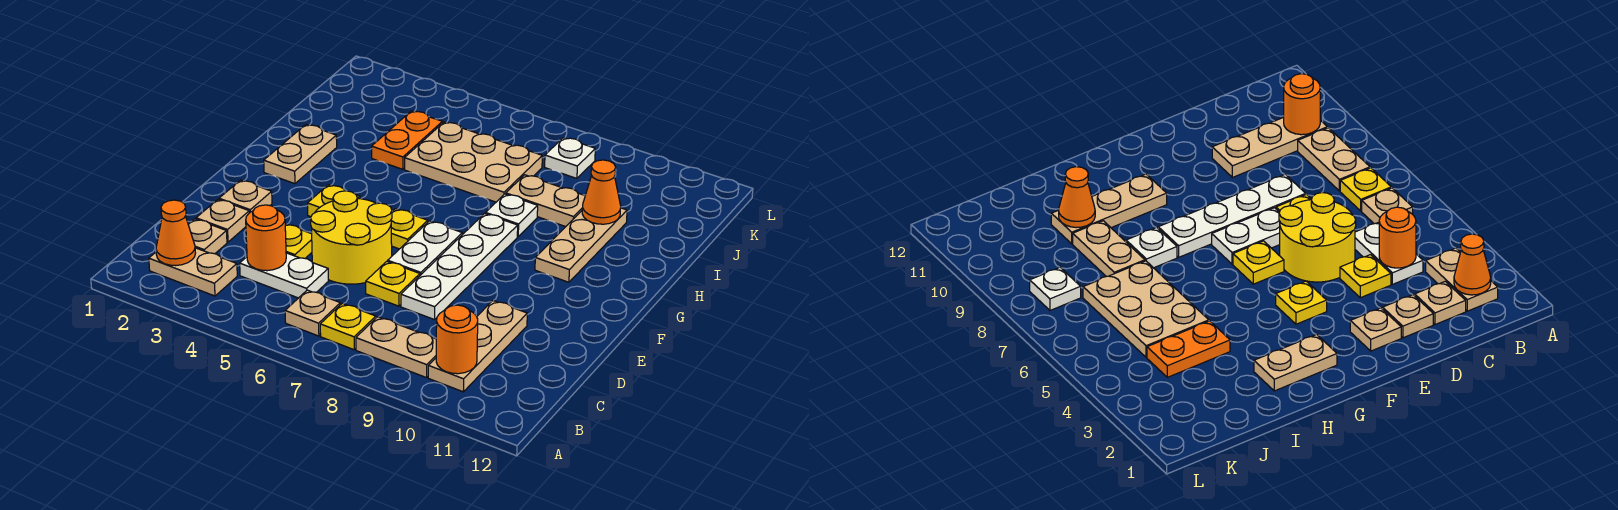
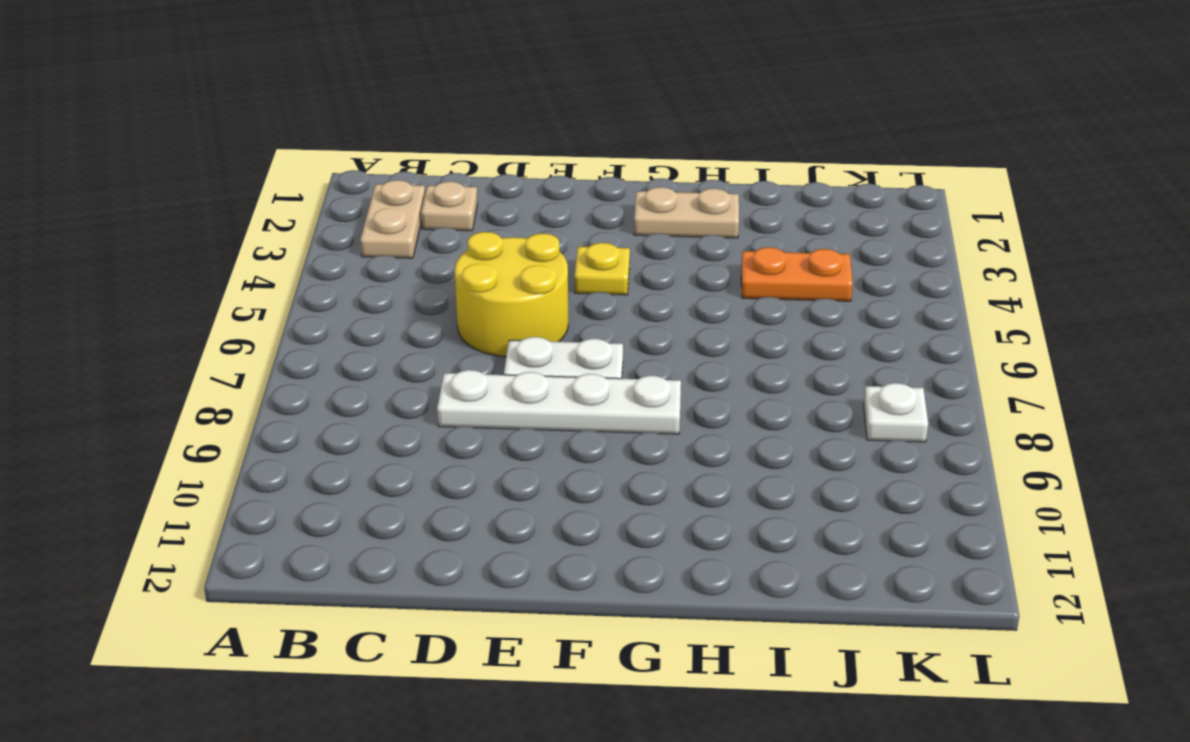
none -> tan plate B6 level 1
none -> yellow plate B7 level 1
none -> tan plate B8:B9 level 1

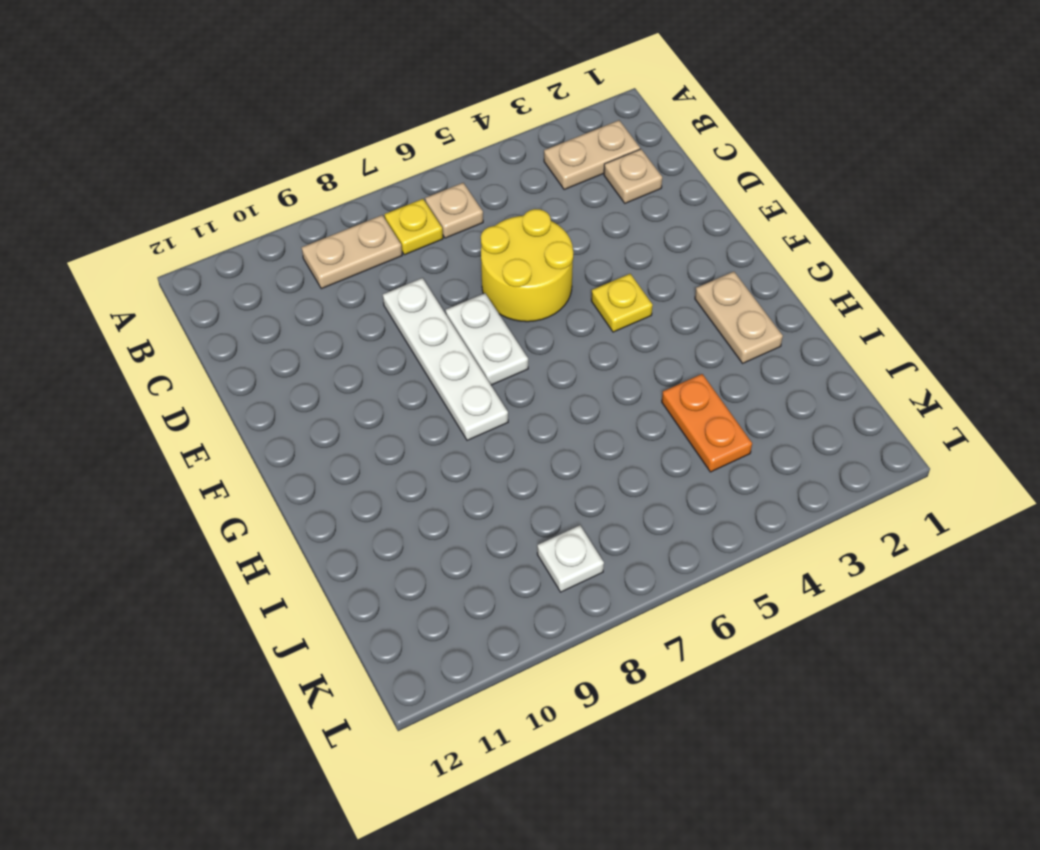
none -> tan plate B10:D10 level 1
none -> white plate C4:C5 level 1
none -> tan plate D2 level 1

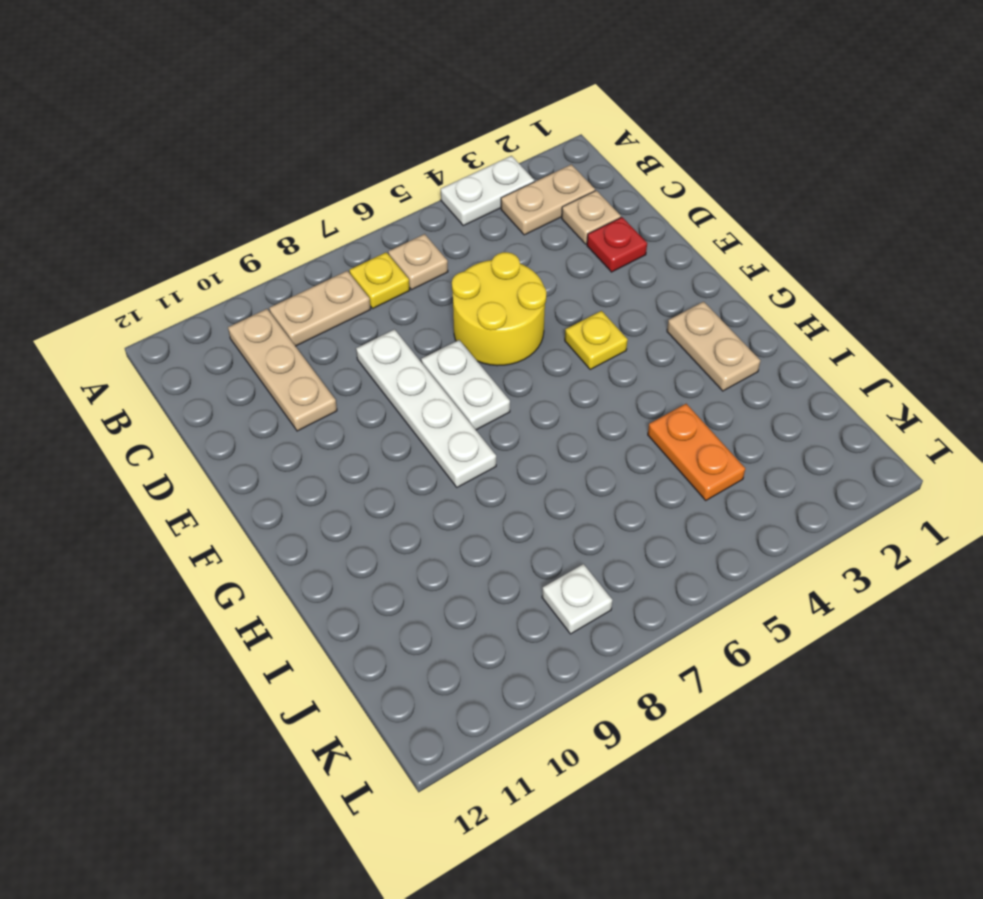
white plate A3:A4 level 1 -> white plate C4:C5 level 1
red plate D2 level 1 -> tan plate D2 level 1
none -> yellow plate D4 level 1
none -> yellow plate D7 level 1
none -> tan plate E2 level 1

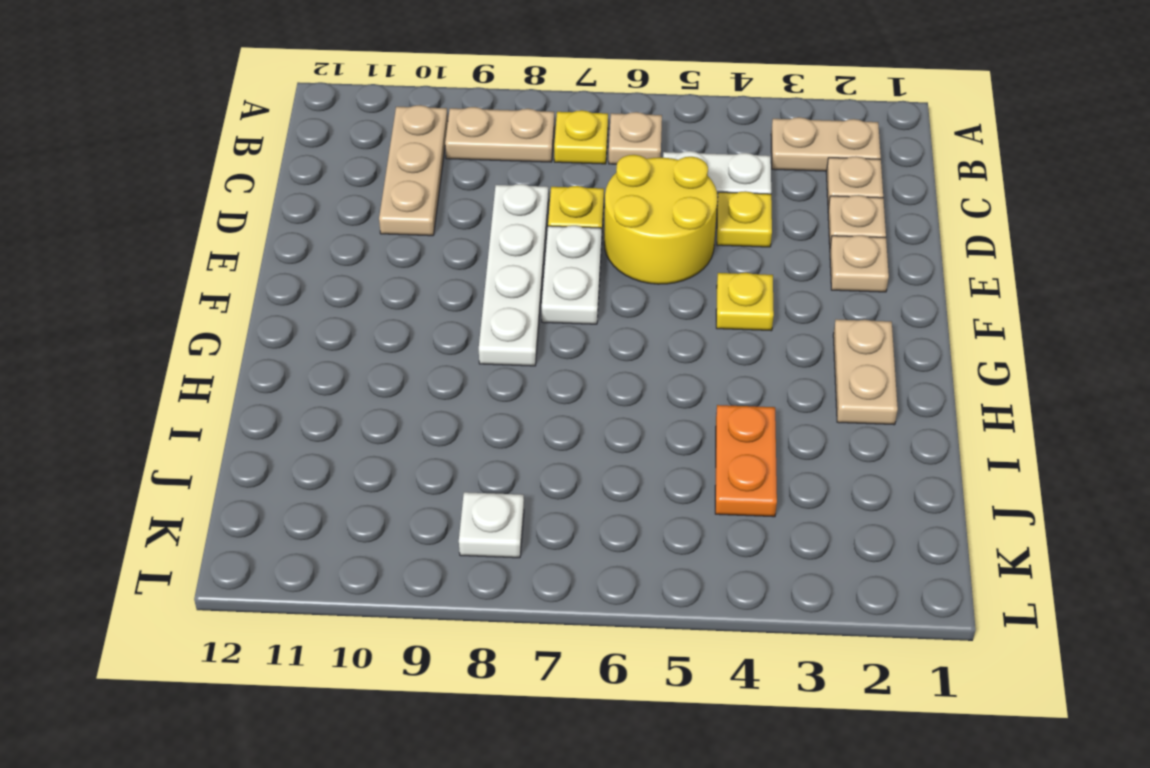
none -> yellow plate F6 level 1
none -> tan plate G10:I10 level 1
none -> white plate H8 level 1

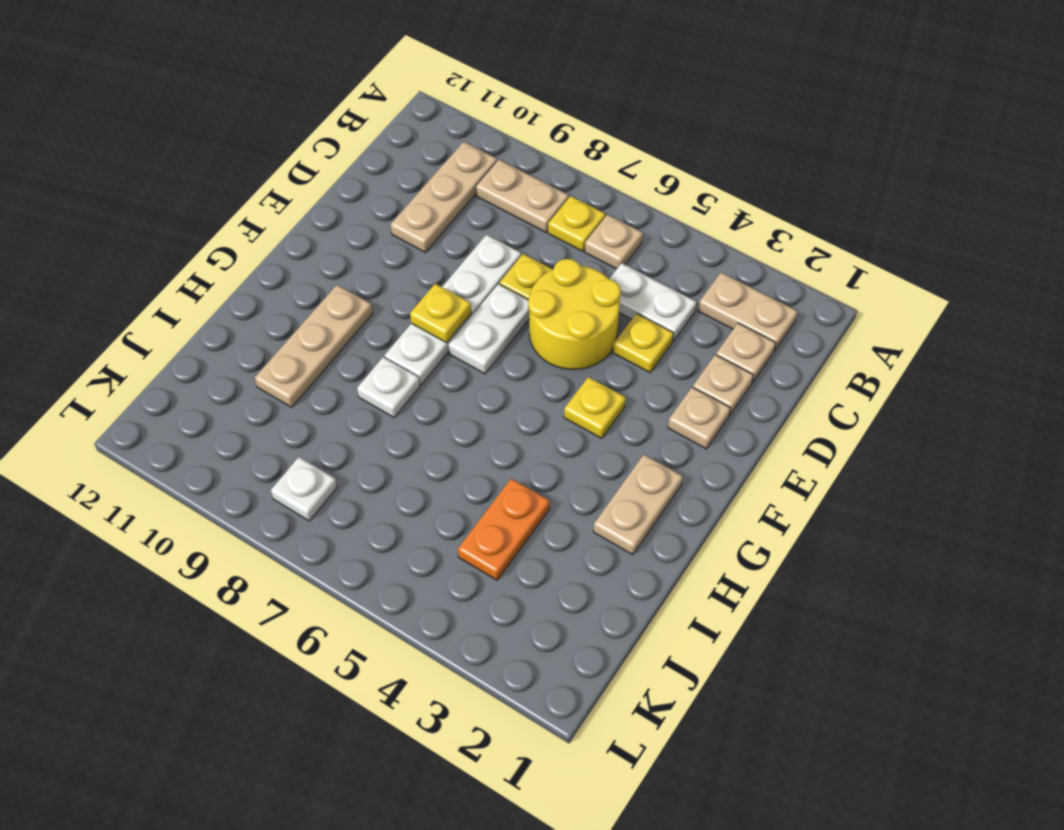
yellow plate F8 level 2 -> yellow plate F6 level 1
none -> tan plate I5:J7 level 1
none -> tan plate I8:I9 level 1
none -> orange cone B2 level 2

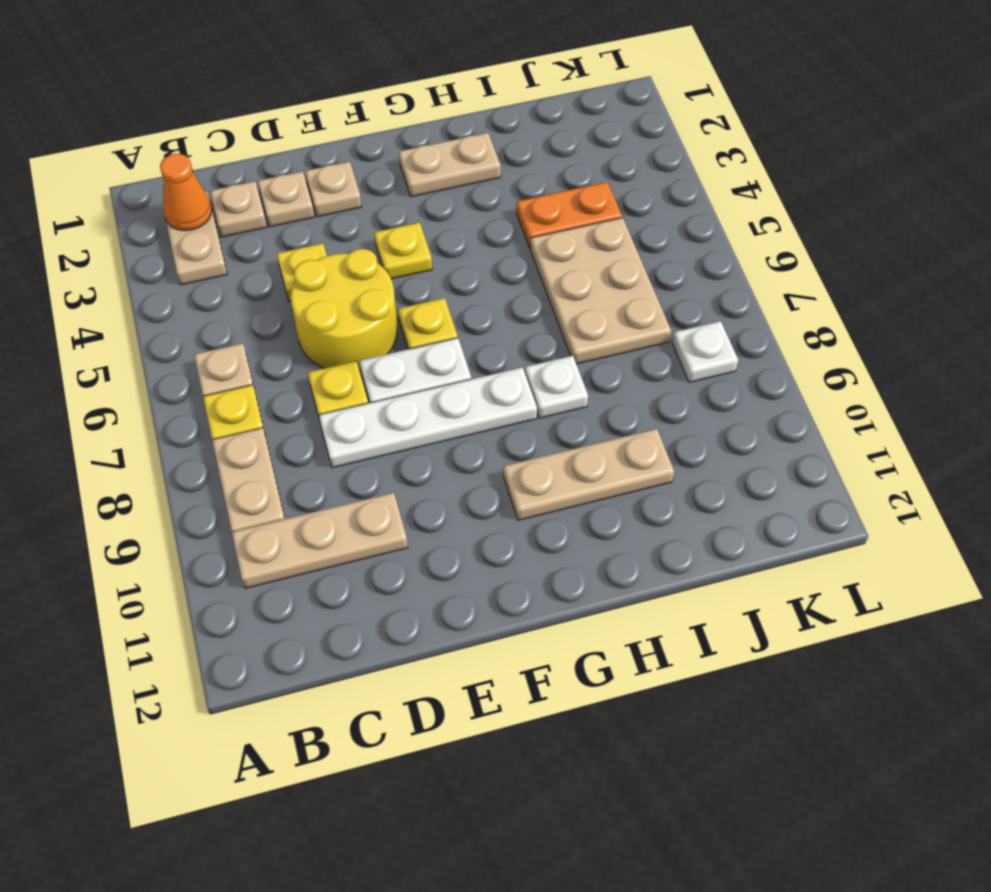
none -> white plate C4:C5 level 1
none -> tan plate I8:I9 level 1
none -> orange round brick B10 level 2

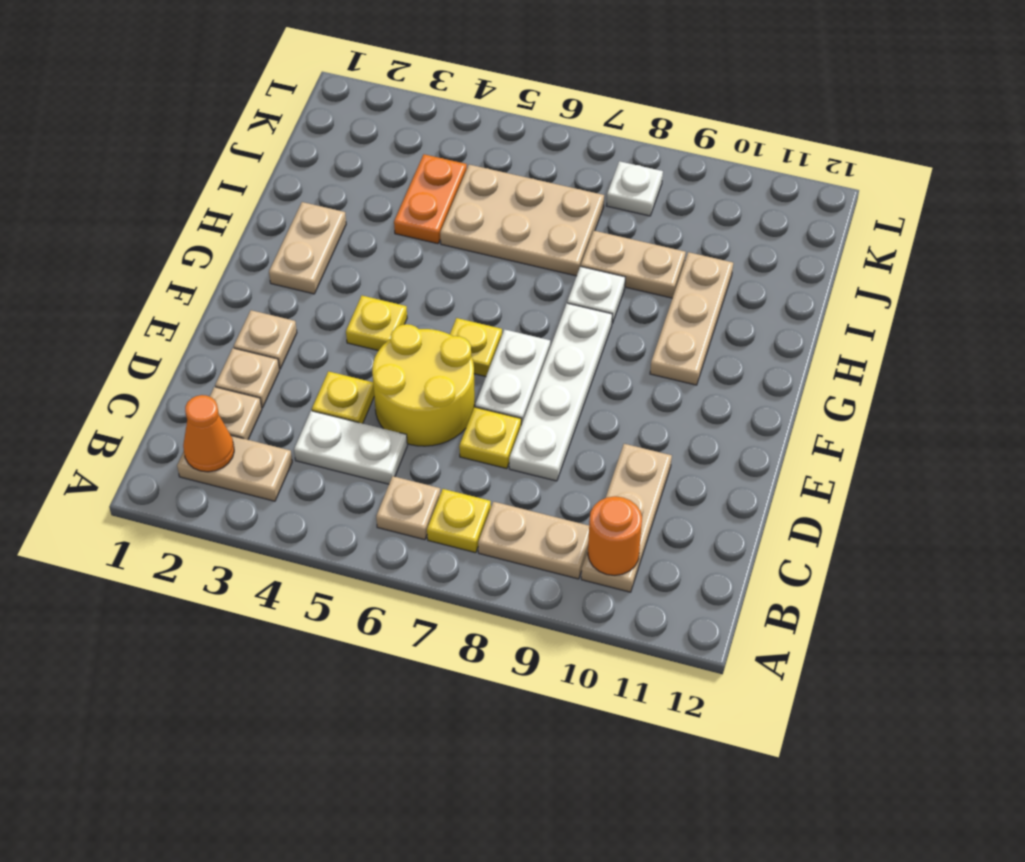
none -> orange round brick C4 level 2
none -> orange cone I10 level 2

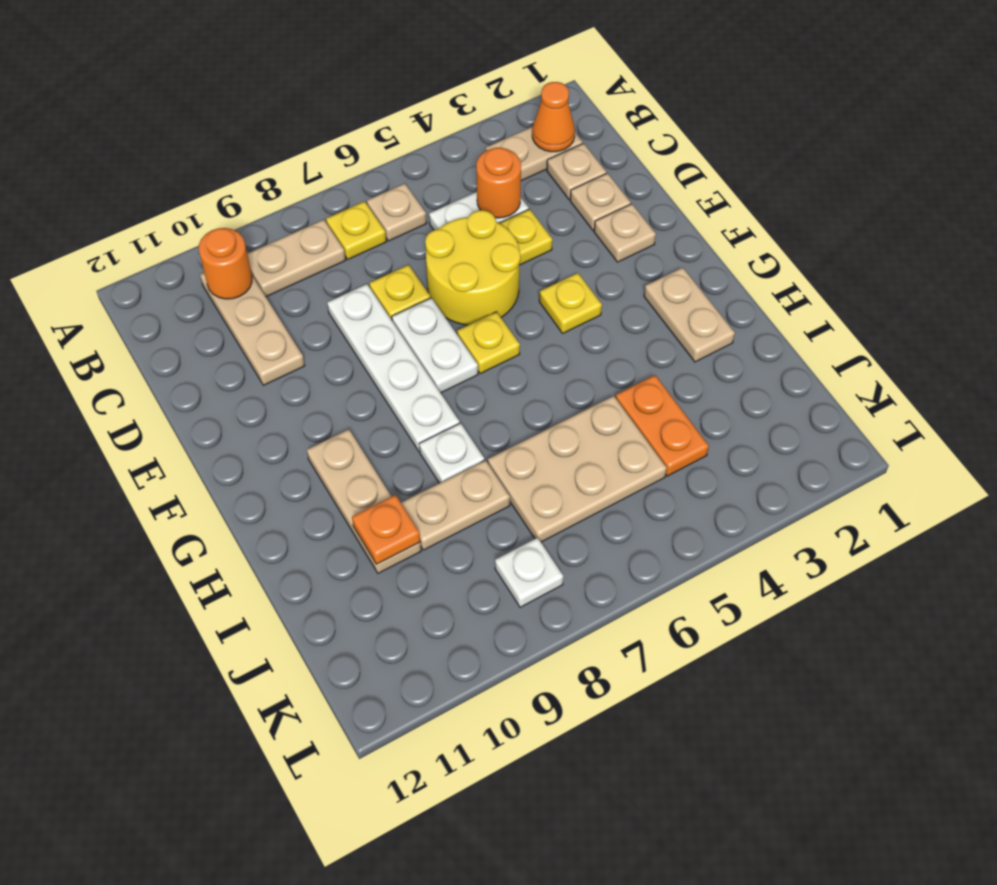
orange plate I10 level 2 -> orange cone I10 level 2

